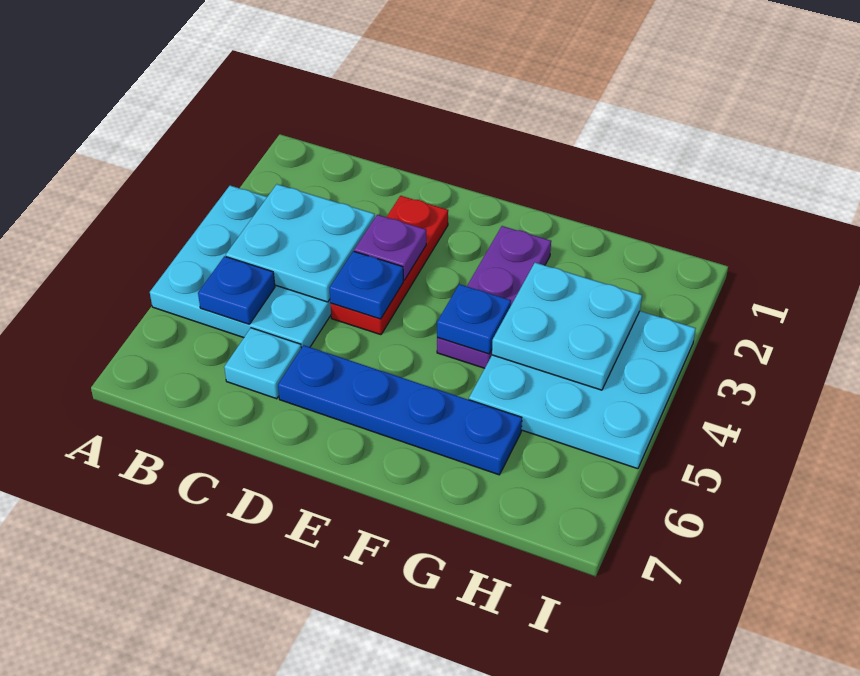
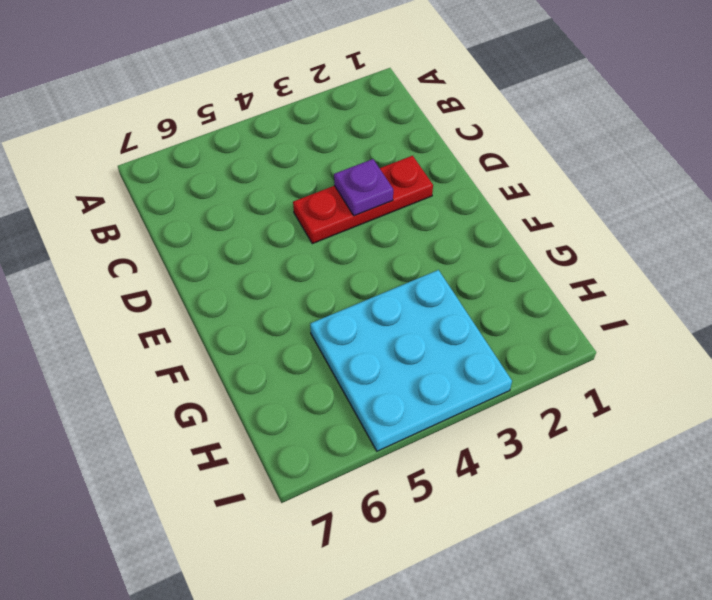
none -> cyan plate A3:C5 level 1
none -> cyan plate C6 level 1
none -> blue plate D6:G6 level 1

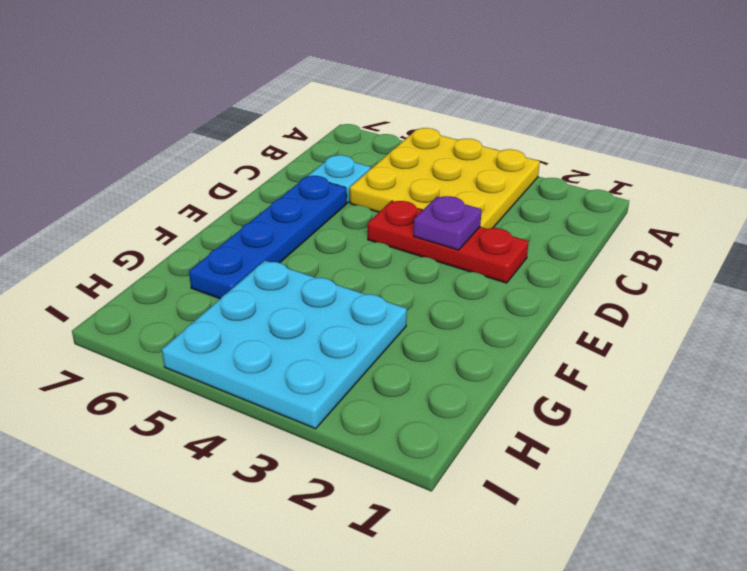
yellow plate A3:C5 level 1 -> cyan plate A3:C5 level 1
none -> purple plate F2:F4 level 1
none -> cyan plate B3:C4 level 2
none -> blue plate B5 level 2

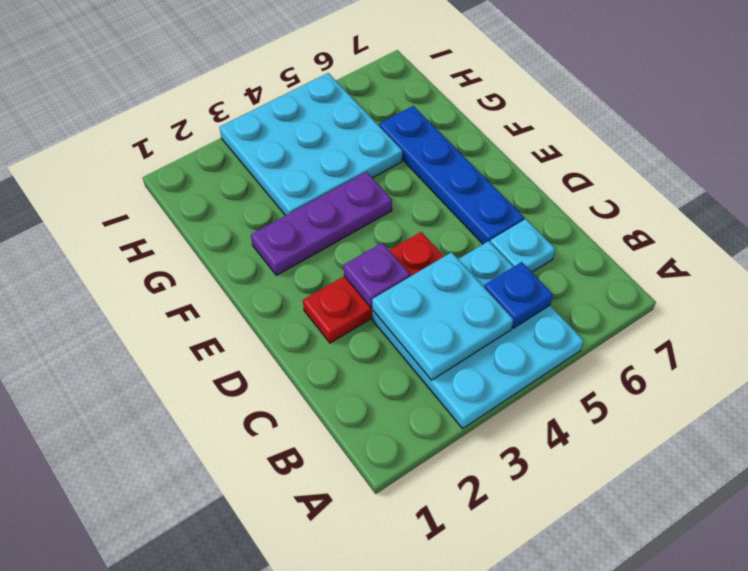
none -> blue plate D4 level 2
none -> blue plate F4 level 2
none -> cyan plate G3:H4 level 2

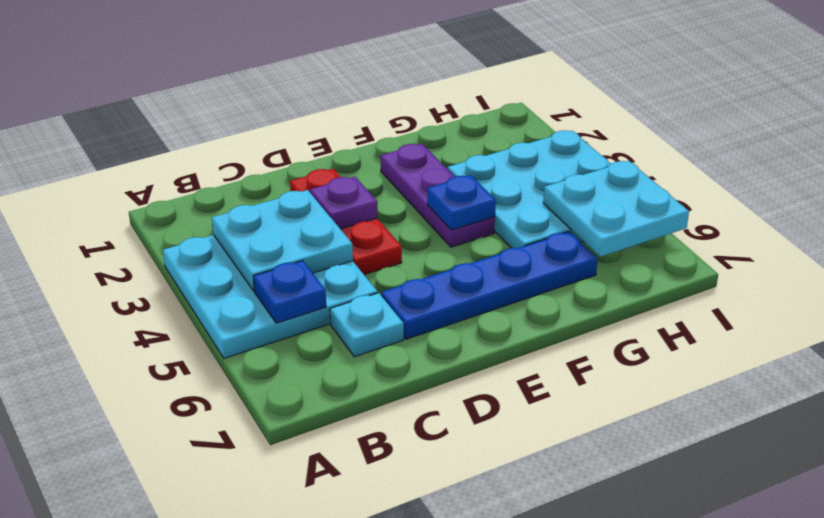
cyan plate H5:I6 level 2 -> cyan plate G3:H4 level 2
none -> blue plate D4 level 2

